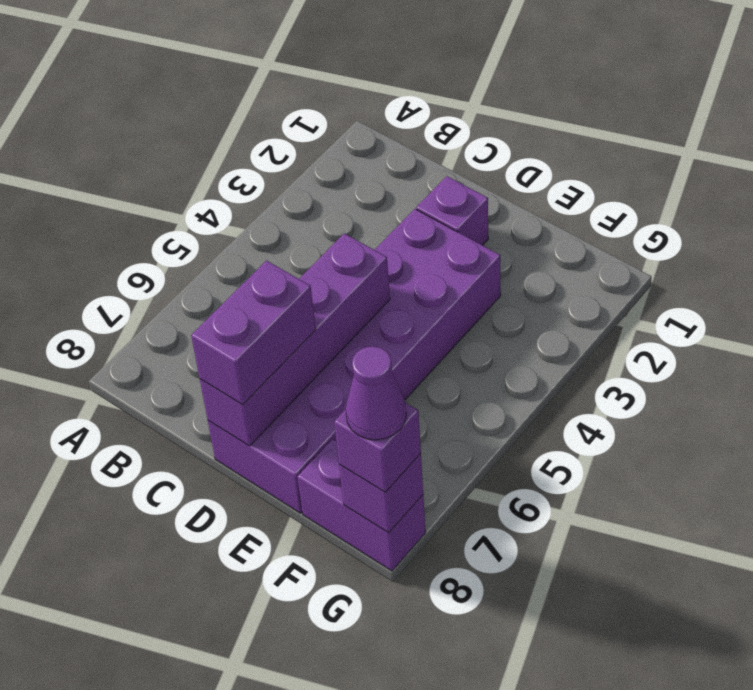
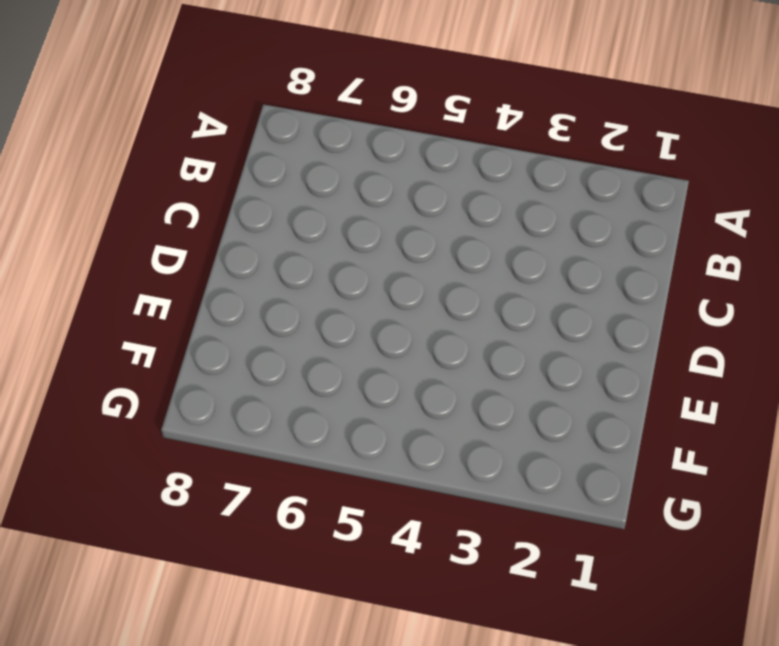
none -> purple brick D2 level 1
none -> purple brick D3:E8 level 1

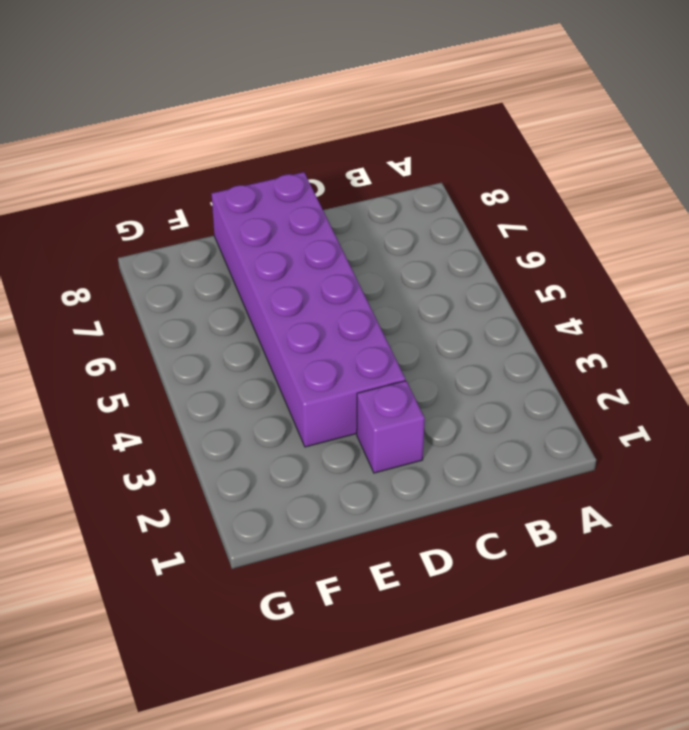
none -> purple brick F8:G8 level 1
none -> purple brick D5:D8 level 2

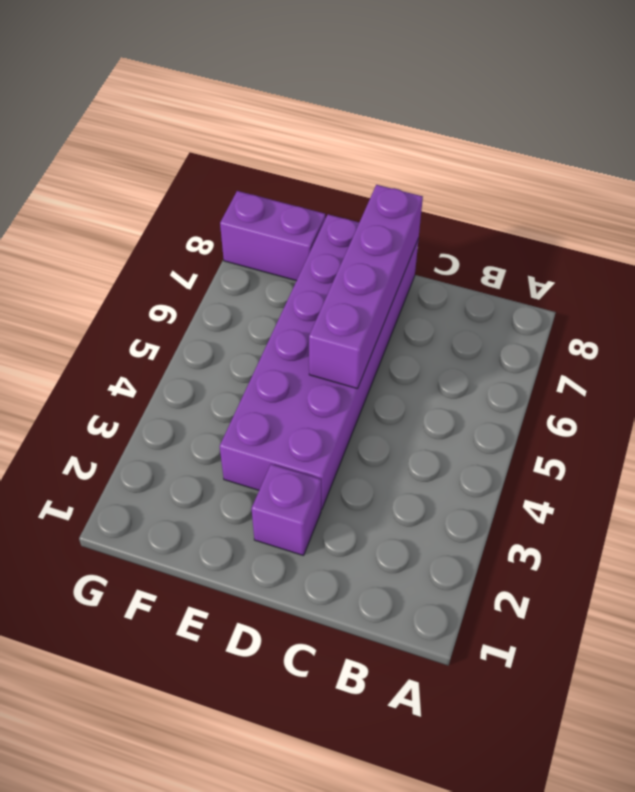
none -> purple brick G8 level 2
none -> purple brick D7:D8 level 3

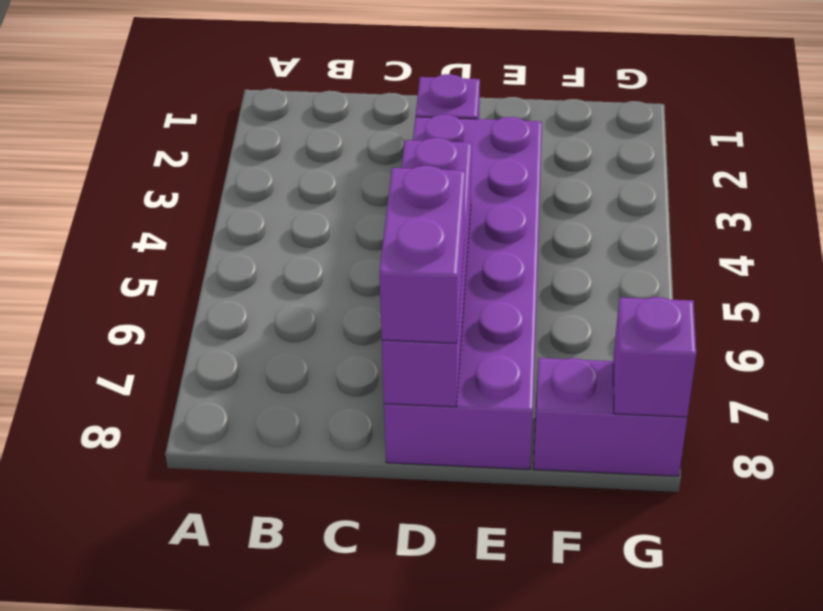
none -> purple brick G8 level 3
none -> purple cone G8 level 4

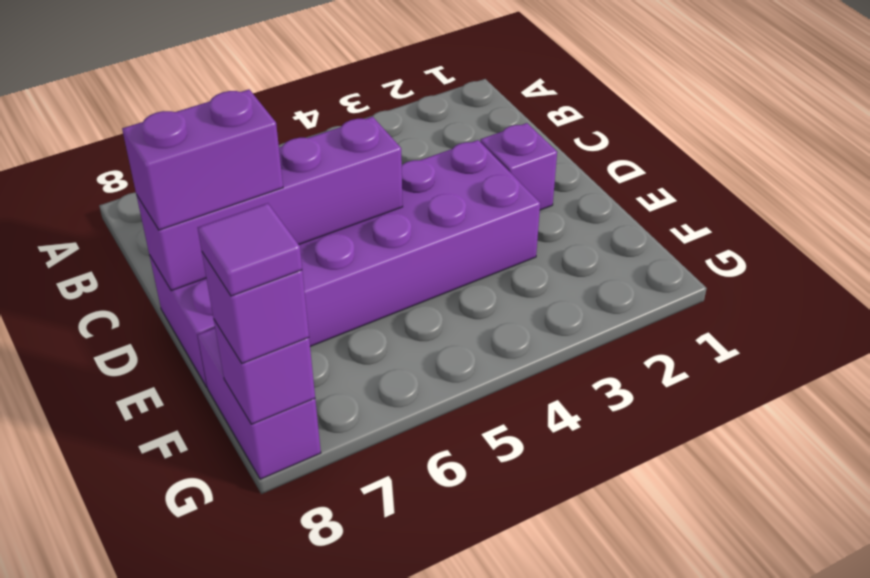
purple tile G8 level 4 -> purple cone G8 level 4

